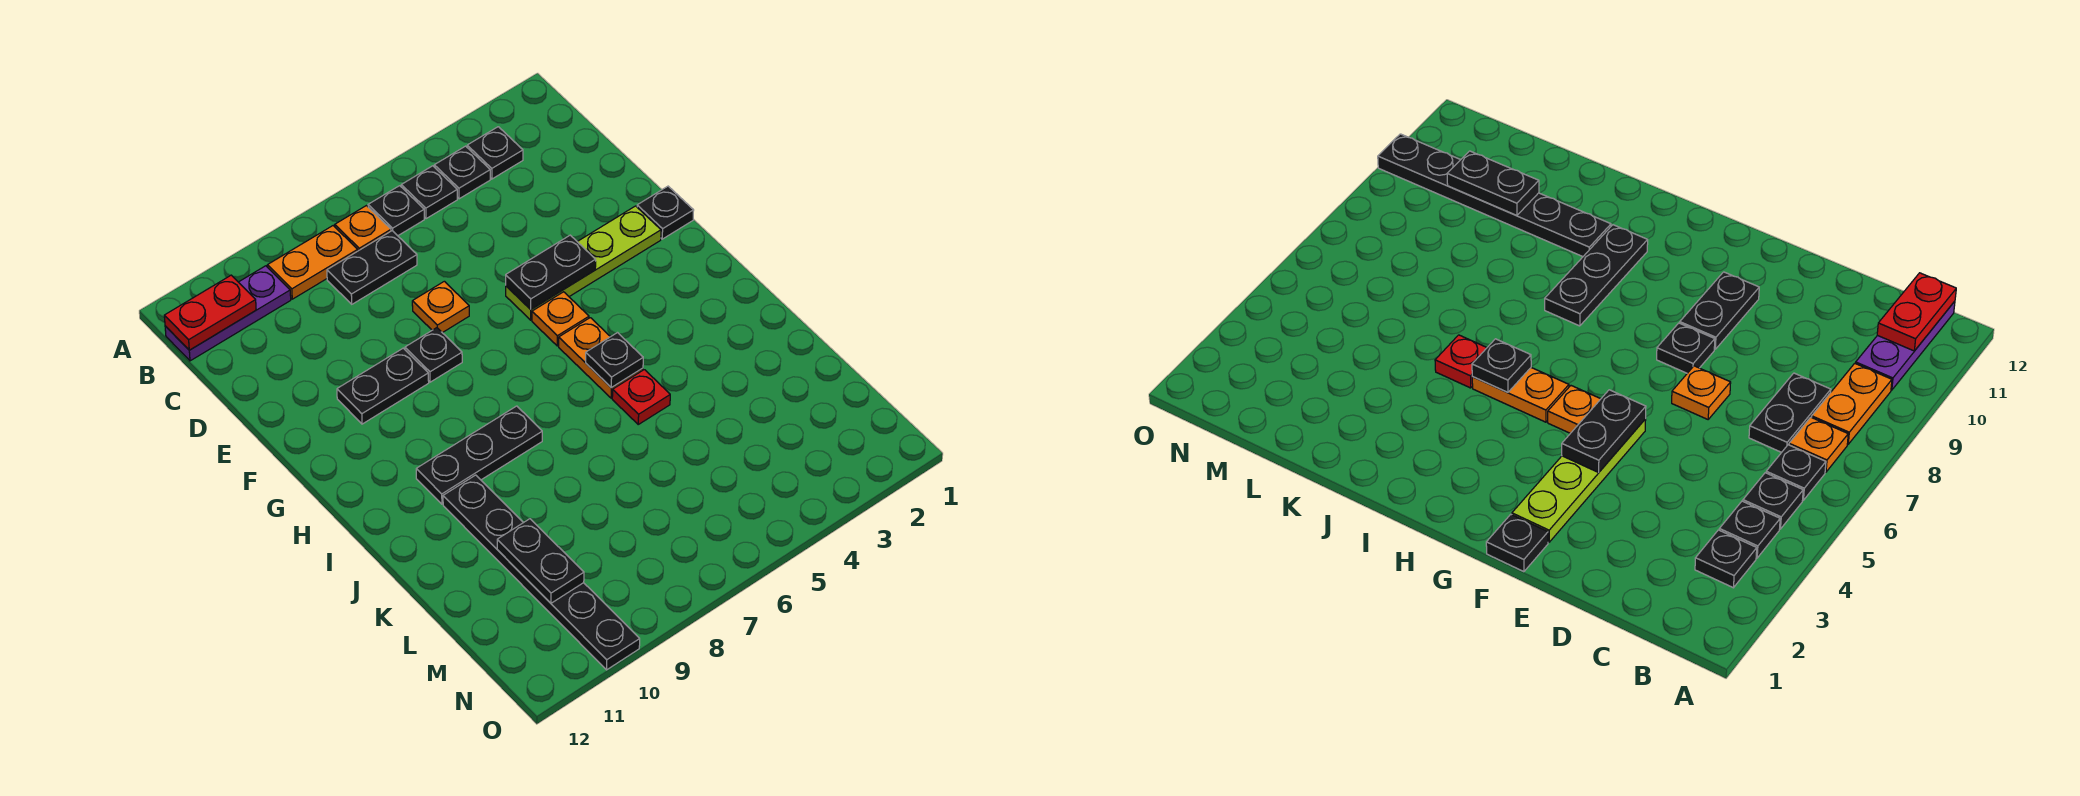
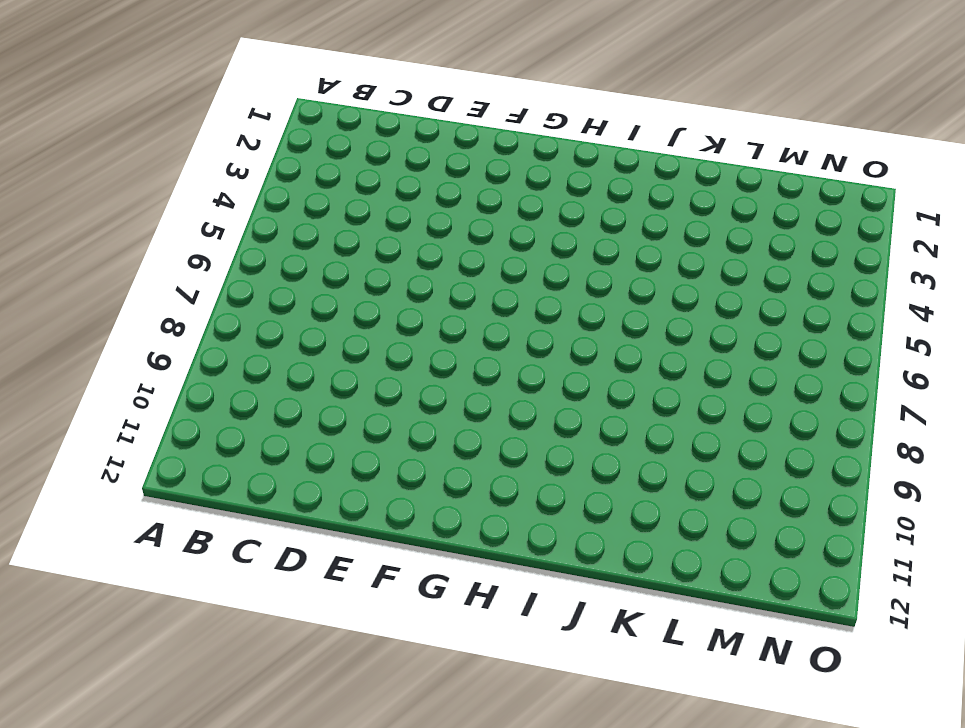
none -> black plate B3 level 1
none -> black plate B4 level 1
none -> black plate B5 level 1

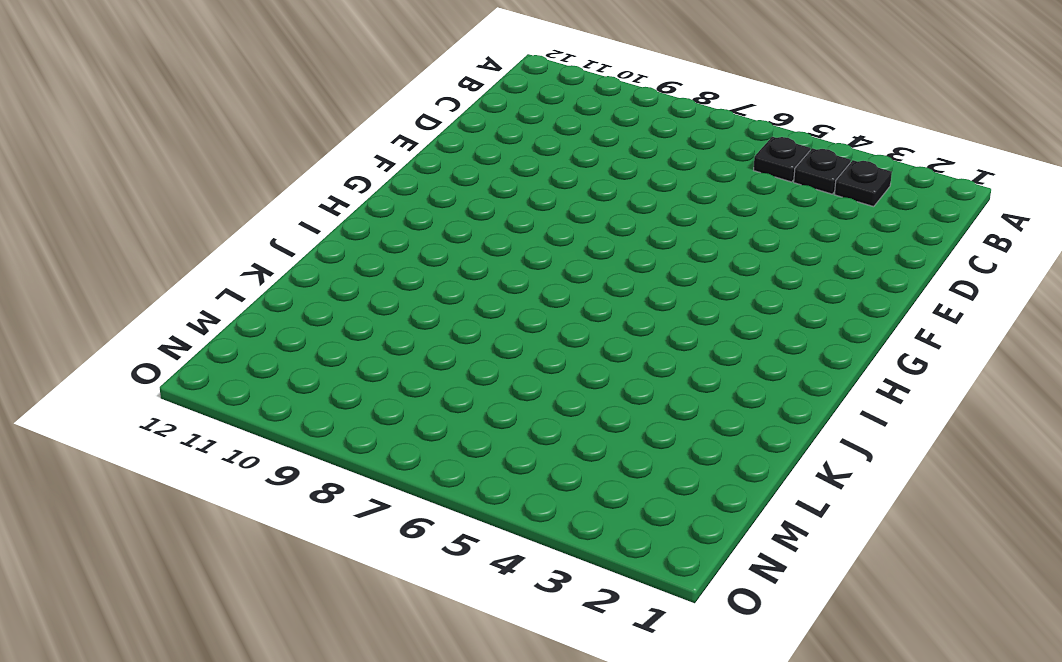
none -> black plate B6 level 1
none -> orange plate B7 level 1
none -> orange plate B8:B9 level 1

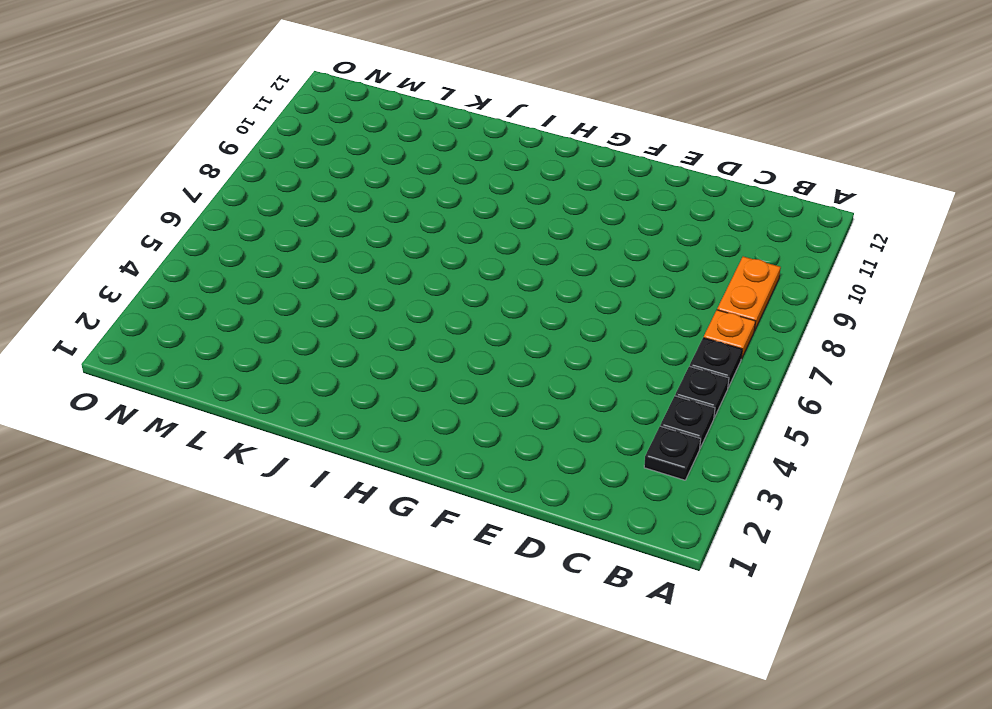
none -> purple plate B10:B12 level 1
none -> black plate C7:C8 level 1
none -> orange plate E7 level 1

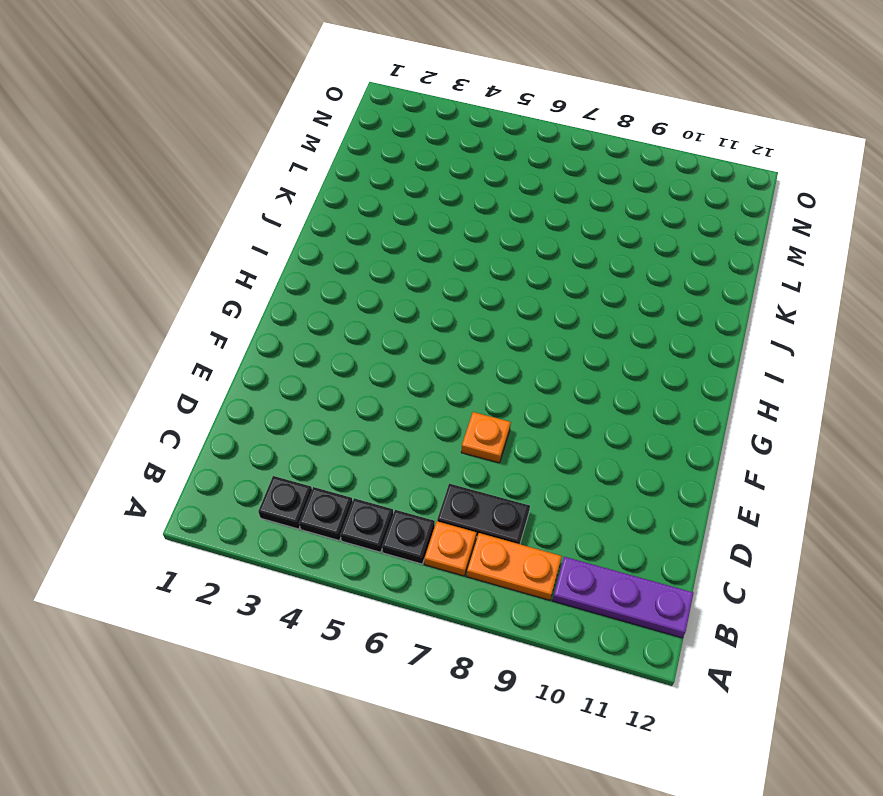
none -> black plate F1 level 1
none -> lime plate F2:F5 level 1
none -> black plate F8 level 1

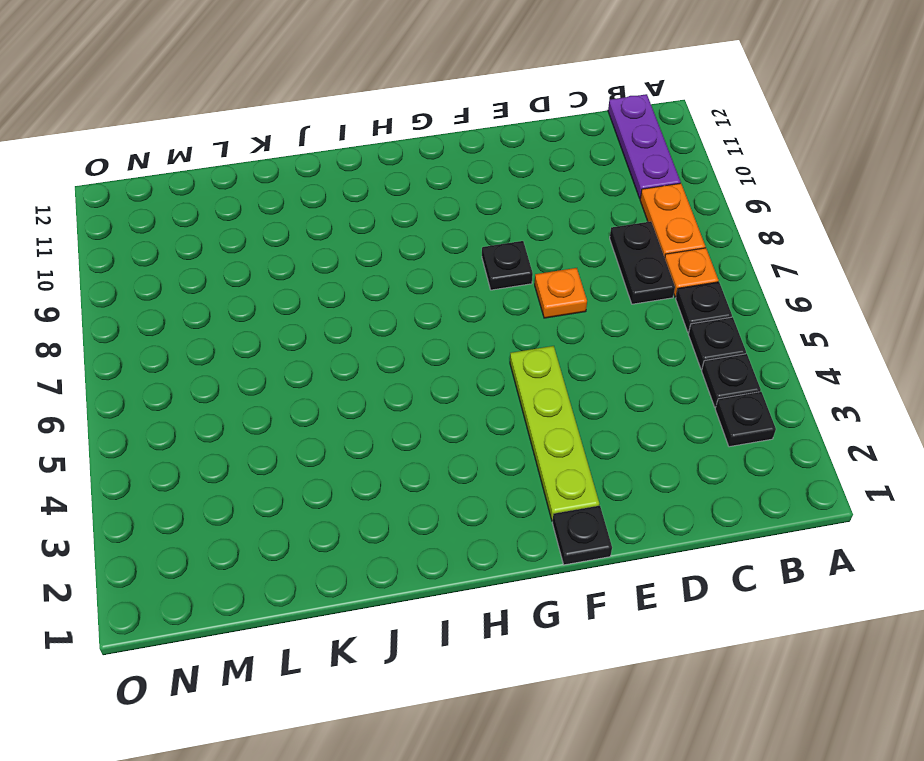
none -> black plate F9:F10 level 1
none -> orange plate G5 level 1
none -> orange plate H5:I5 level 1

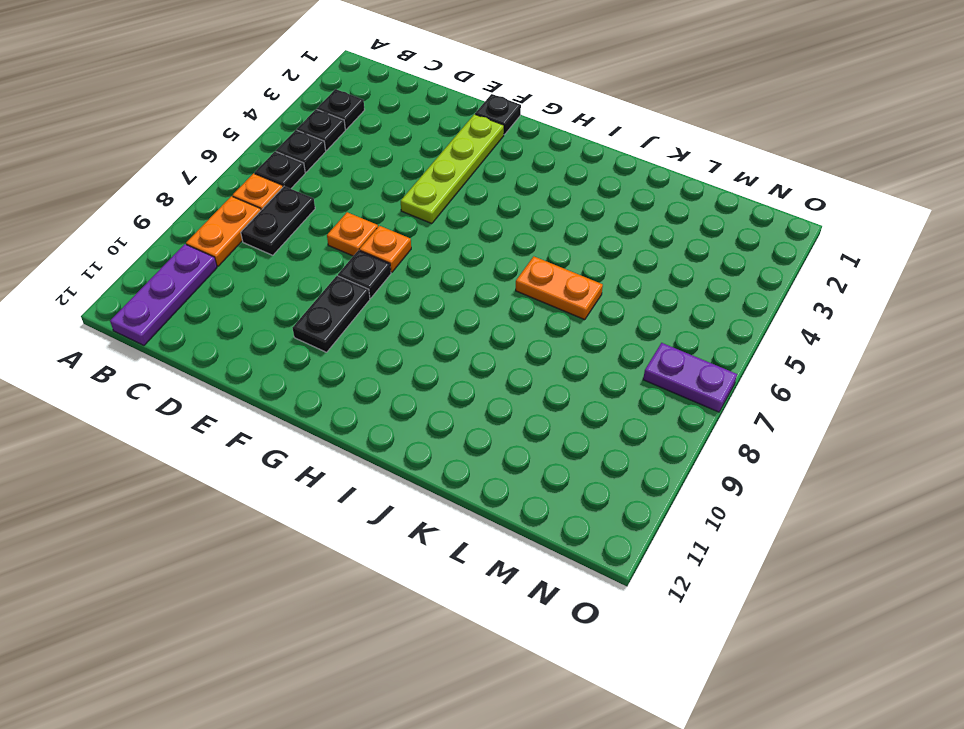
orange plate F7 level 1 -> orange plate G5 level 1
orange plate J6:K6 level 1 -> orange plate H5:I5 level 1
purple plate N7:O7 level 1 -> none
none -> black plate I8:I10 level 1
none -> red plate J5 level 1
none -> black plate J10:O10 level 1

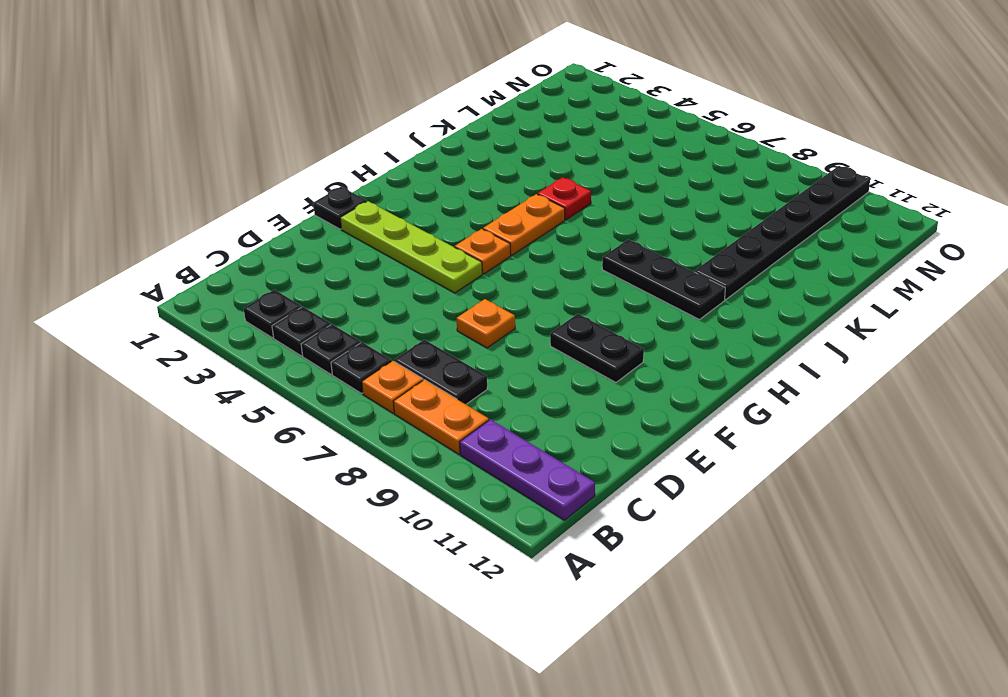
none -> black plate F8 level 1
none -> red plate B11:B12 level 2
none -> black plate F4:F5 level 2

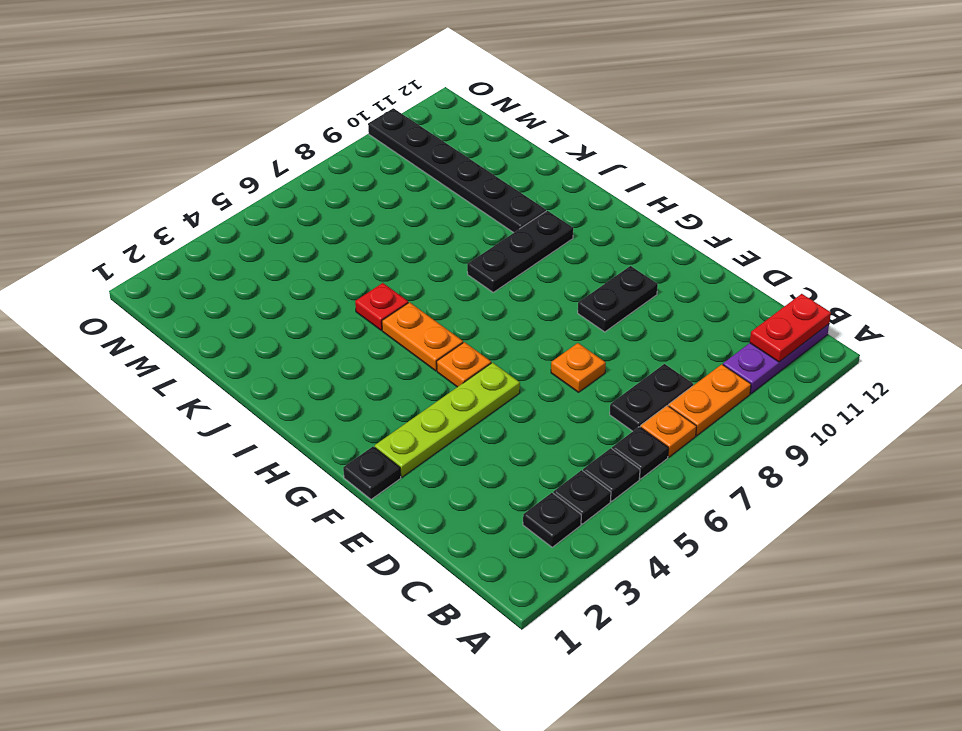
none -> black plate F8 level 1
none -> black plate F4:F5 level 2
none -> black plate I5 level 2

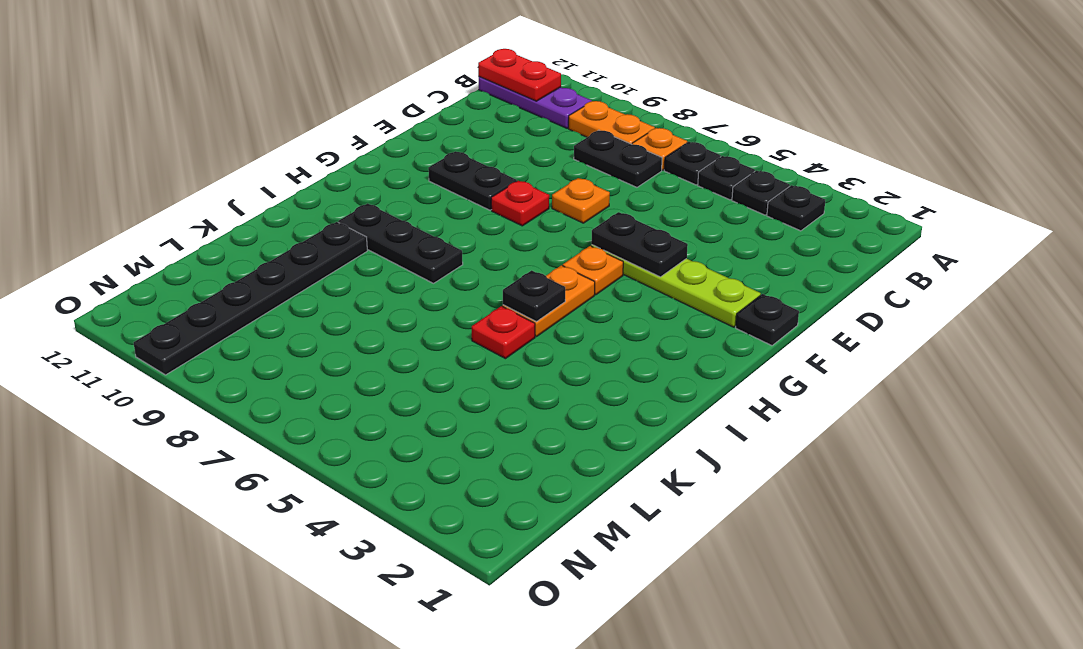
red plate F8 level 1 -> black plate F8 level 1
none -> black plate L10:M10 level 2

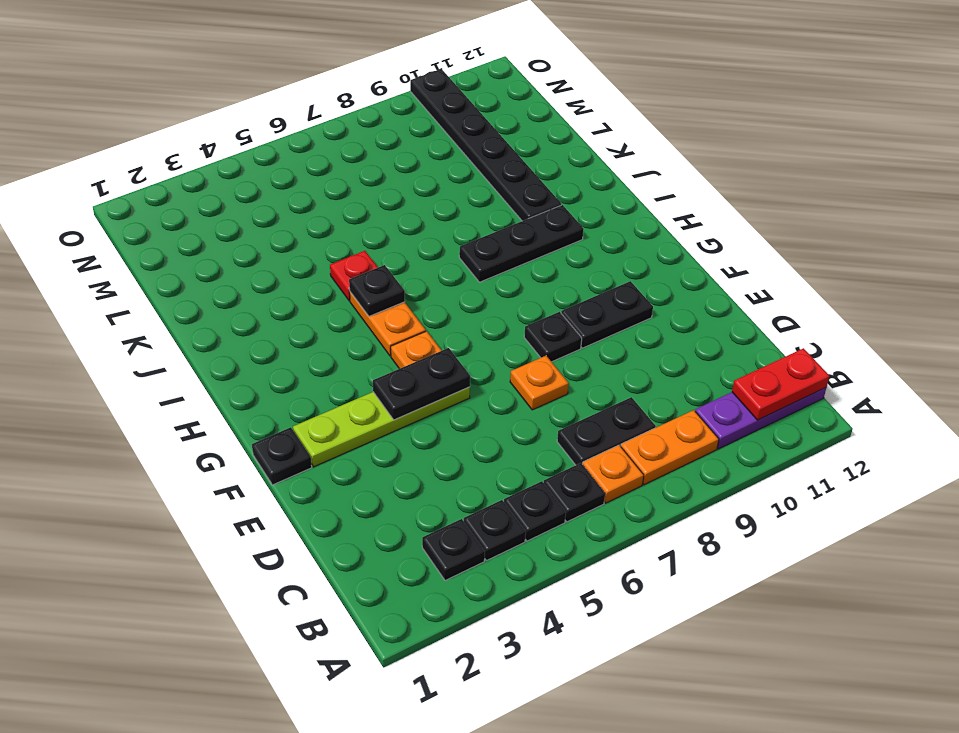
none -> black plate L10:M10 level 2

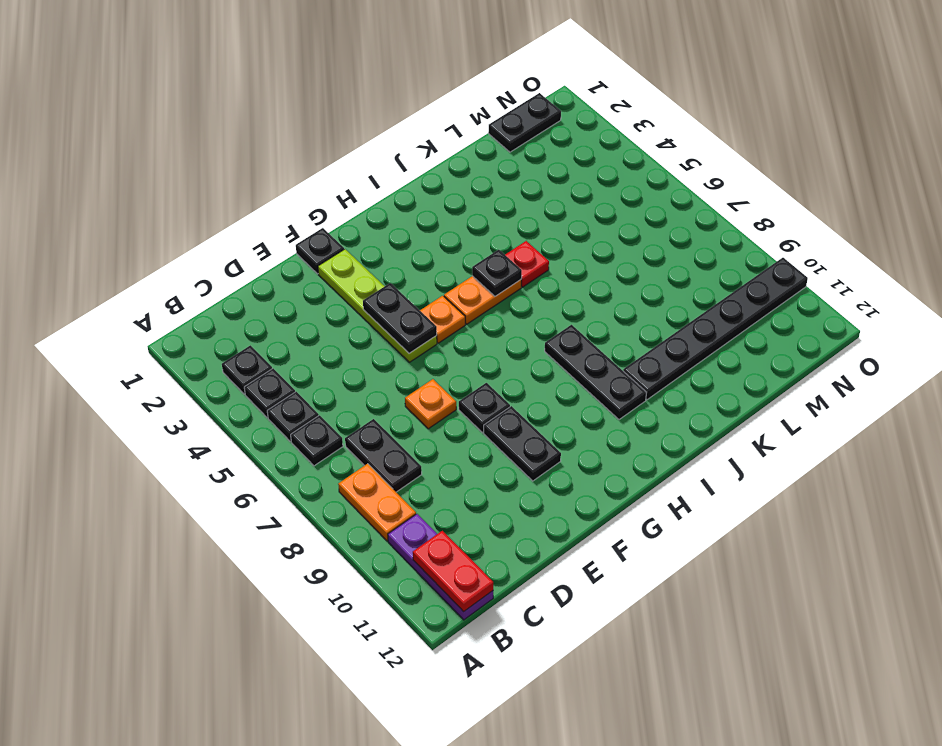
black plate M1:N1 level 1 -> black plate L10:M10 level 2
none -> orange plate B7 level 1

